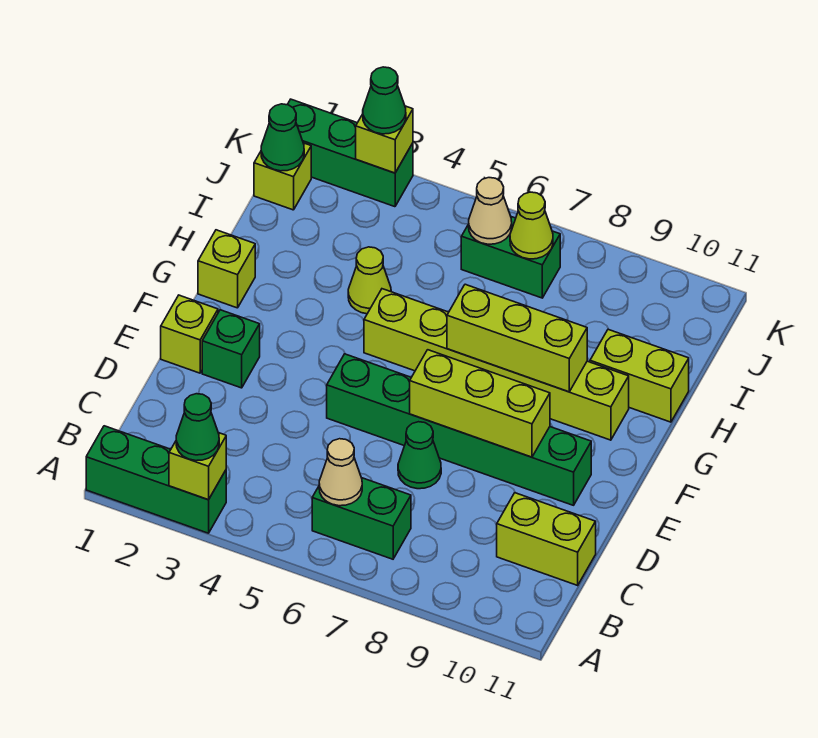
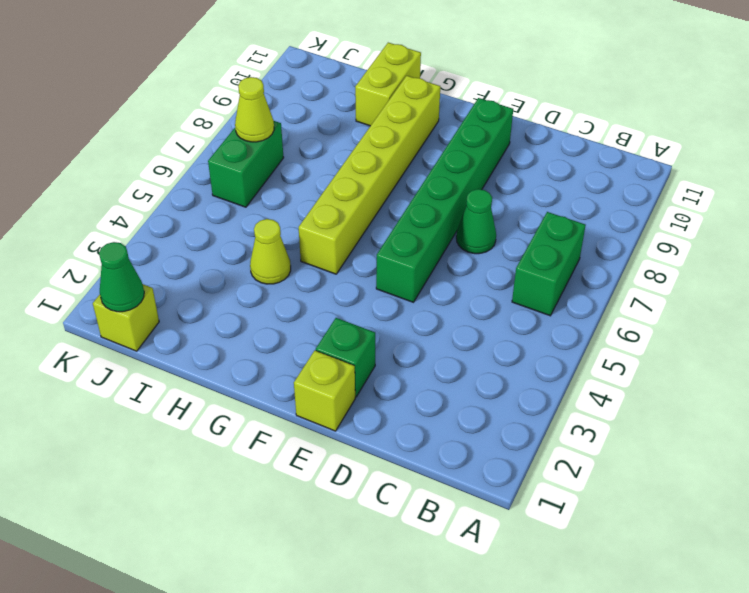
none -> green brick A1:A3 level 1
none -> lime brick C10:C11 level 1
none -> lime brick G1 level 1

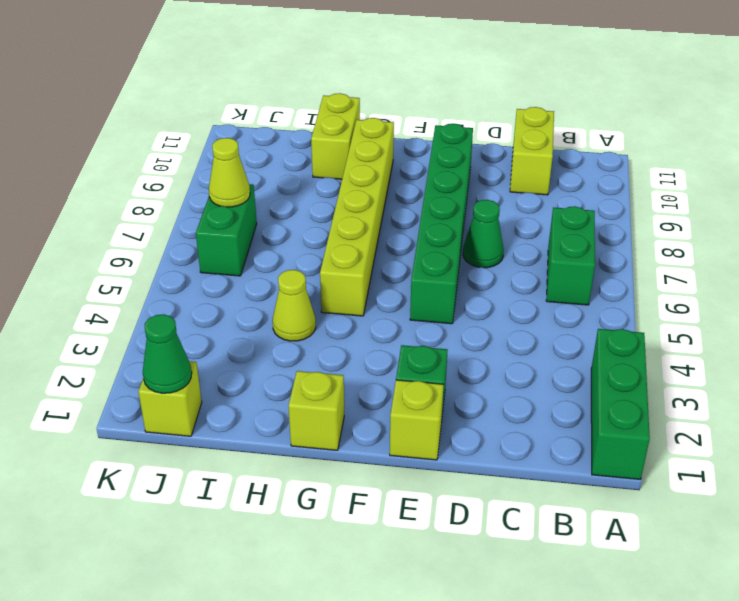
none -> green brick K1:K3 level 1
none -> lime brick A3 level 2
none -> tan cone B6 level 2

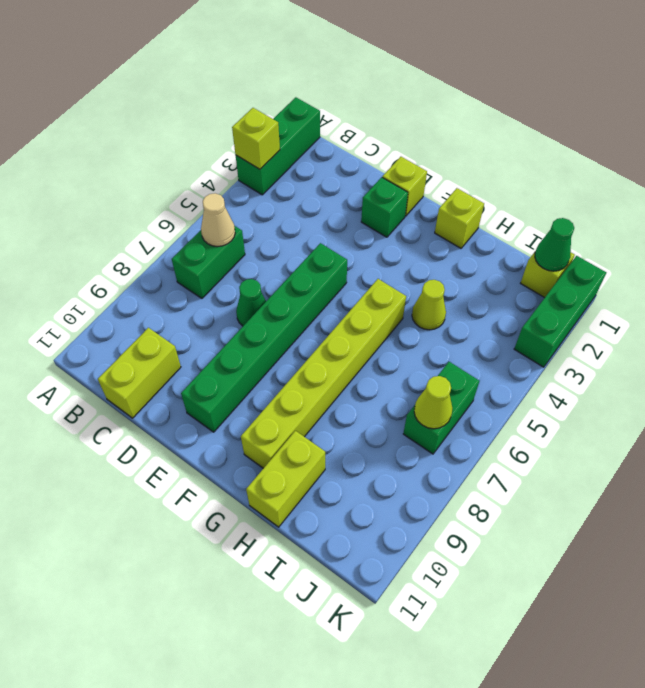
none -> lime brick E7:E9 level 2
none -> lime brick G7:G9 level 2
none -> tan cone J6 level 2

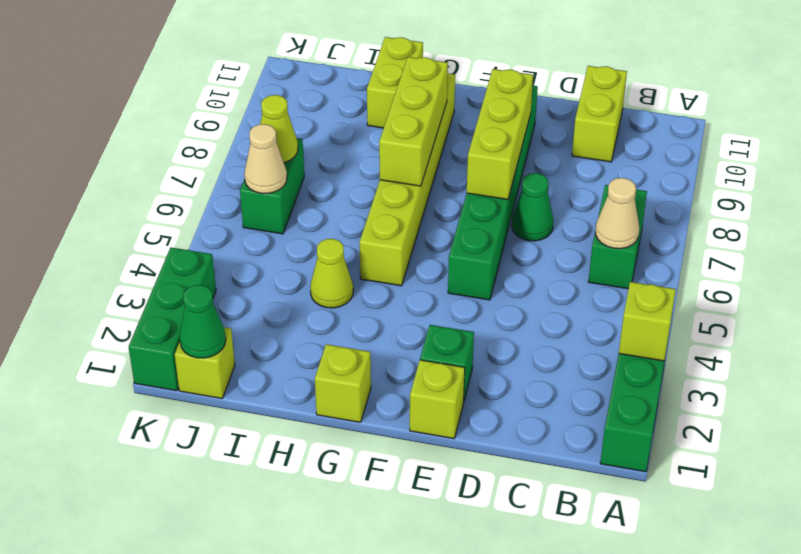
none -> lime brick K3 level 2
none -> green cone A3 level 3
none -> green cone K3 level 3

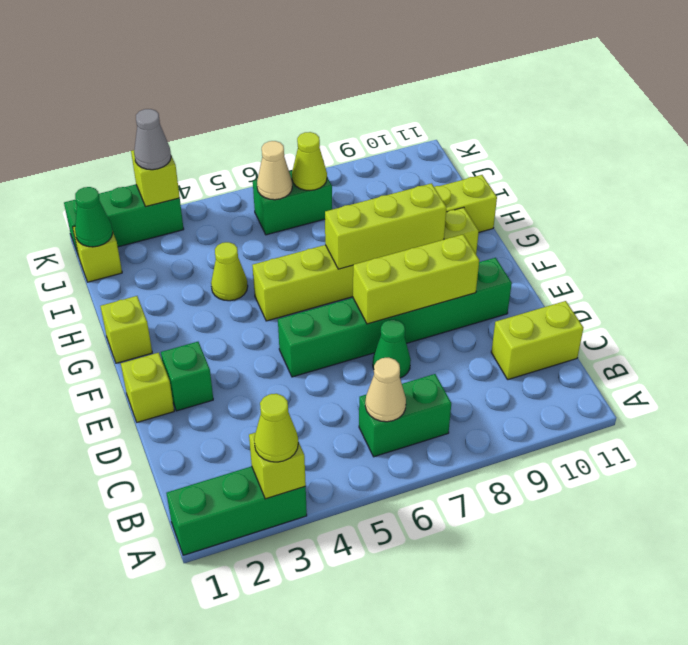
lime cone A3 level 3 -> green cone A3 level 3
grey cone K3 level 3 -> green cone K3 level 3

